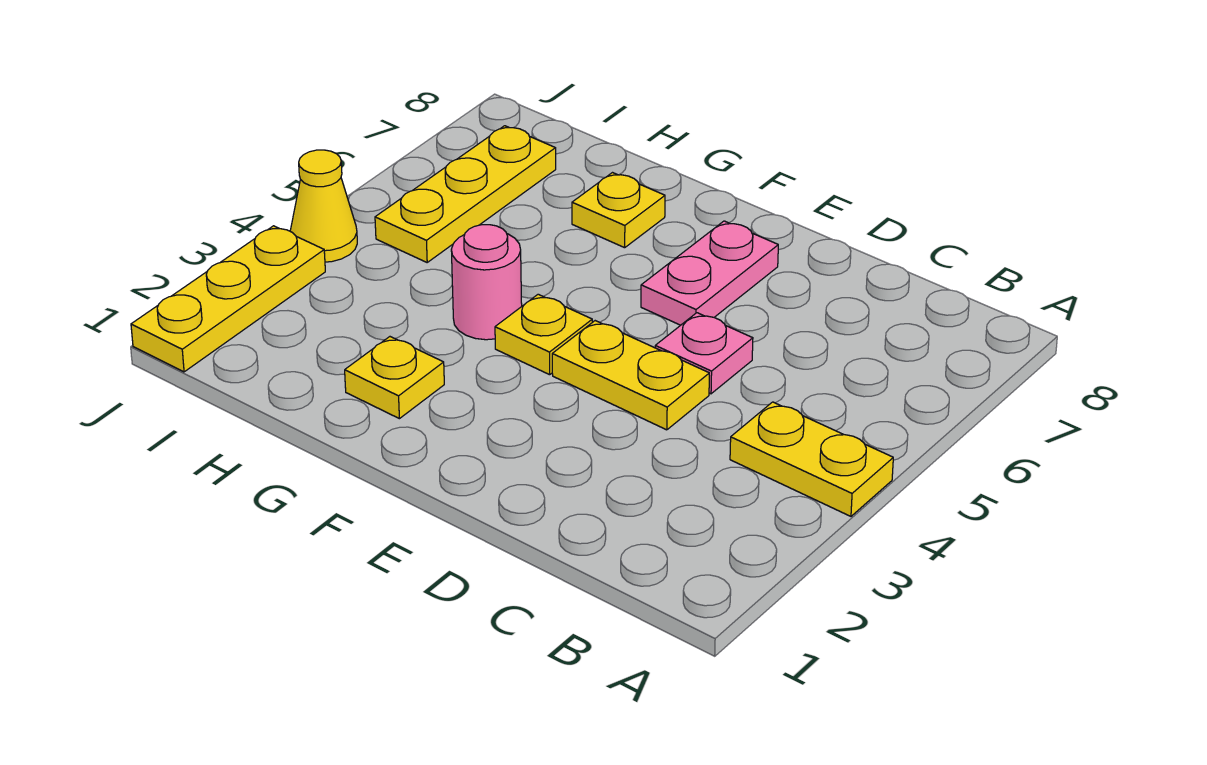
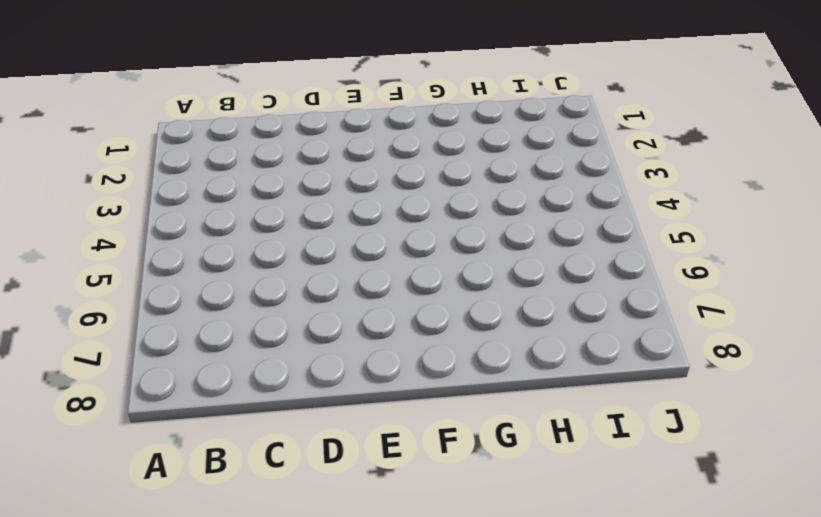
none -> yellow plate A4:B4 level 1
none -> yellow plate D4:E4 level 1

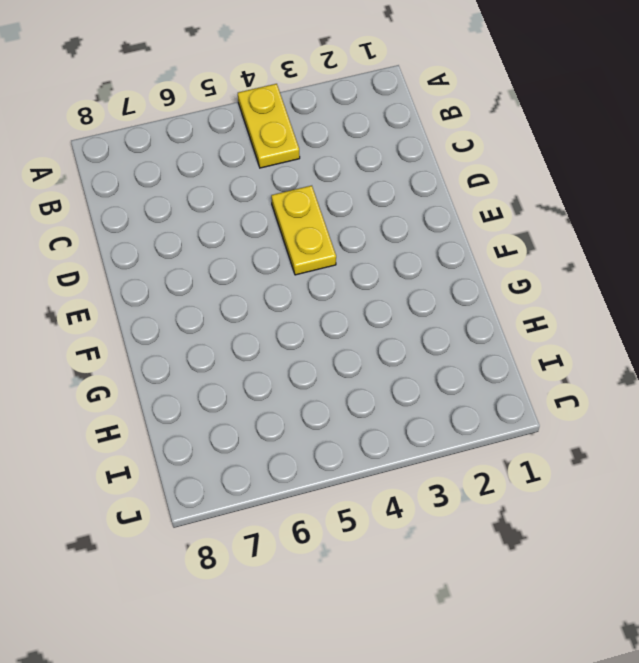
none -> pink plate D5 level 1
none -> pink plate E6:E7 level 1

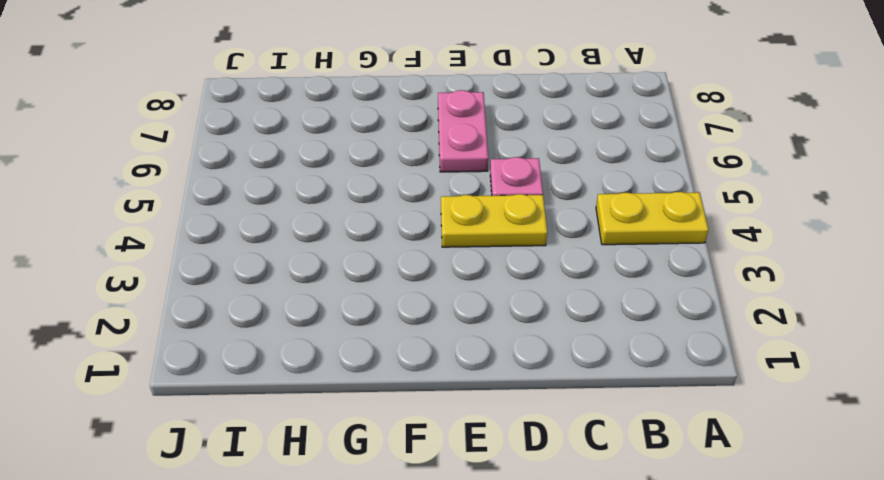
none -> yellow plate F4 level 1
none -> yellow plate G2 level 1

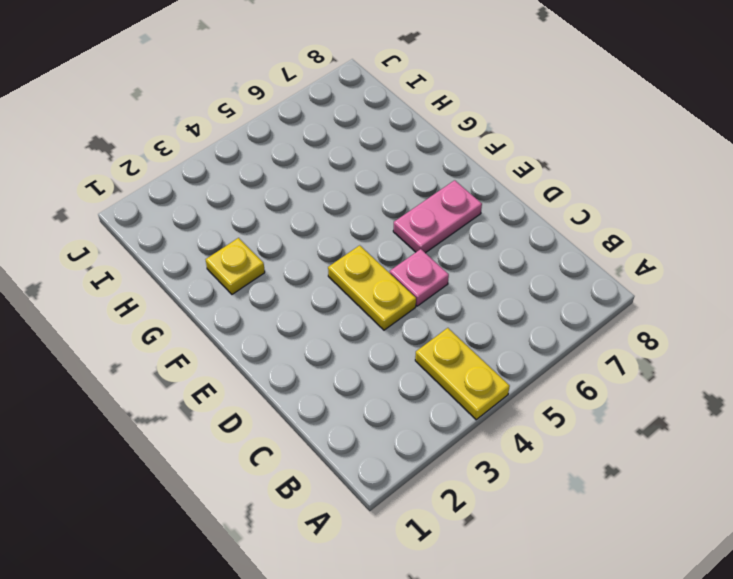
none -> yellow plate F4 level 1
none -> pink round brick G4 level 1

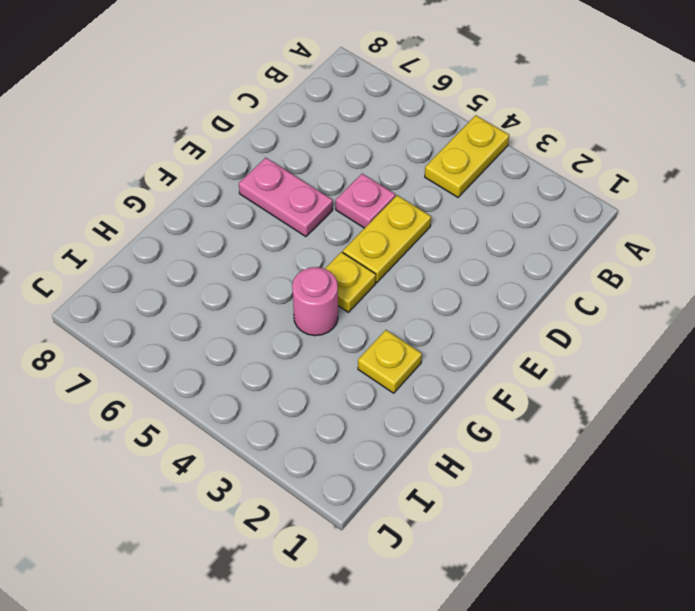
none -> yellow plate G7 level 1
none -> yellow plate I5:I7 level 1

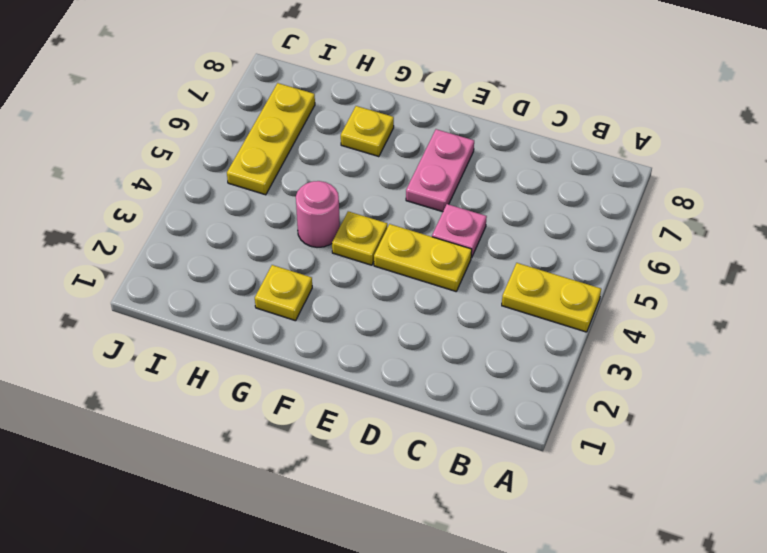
none -> yellow plate J1:J3 level 1
none -> yellow cone J4 level 1

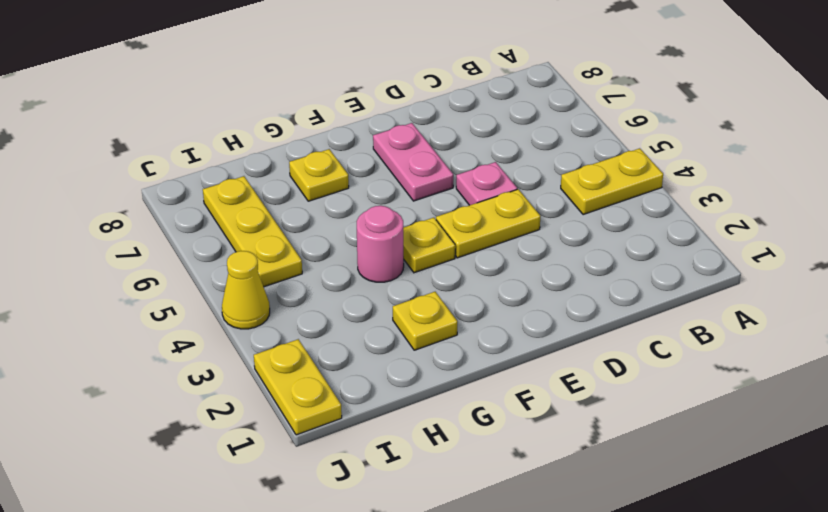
yellow plate J1:J2 level 1 -> yellow plate J1:J3 level 1

